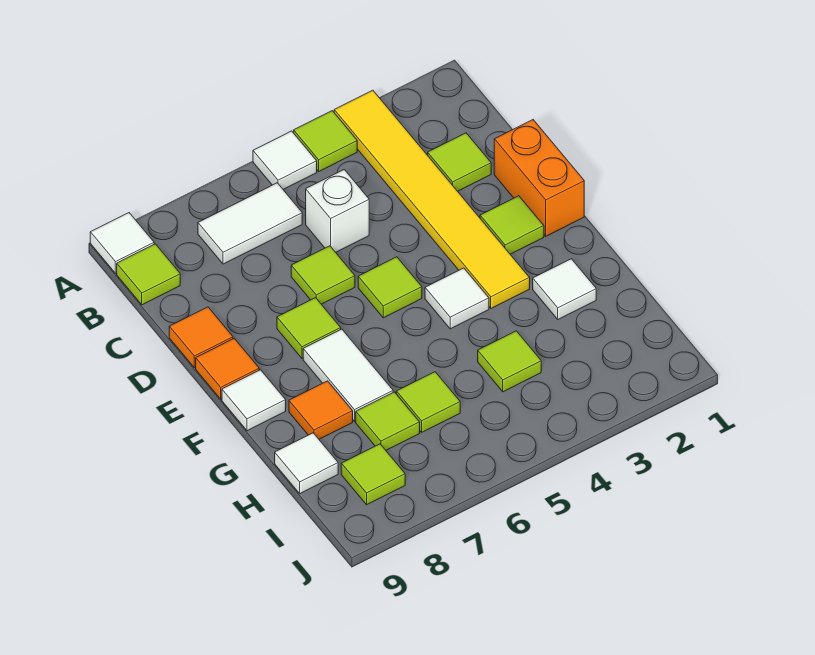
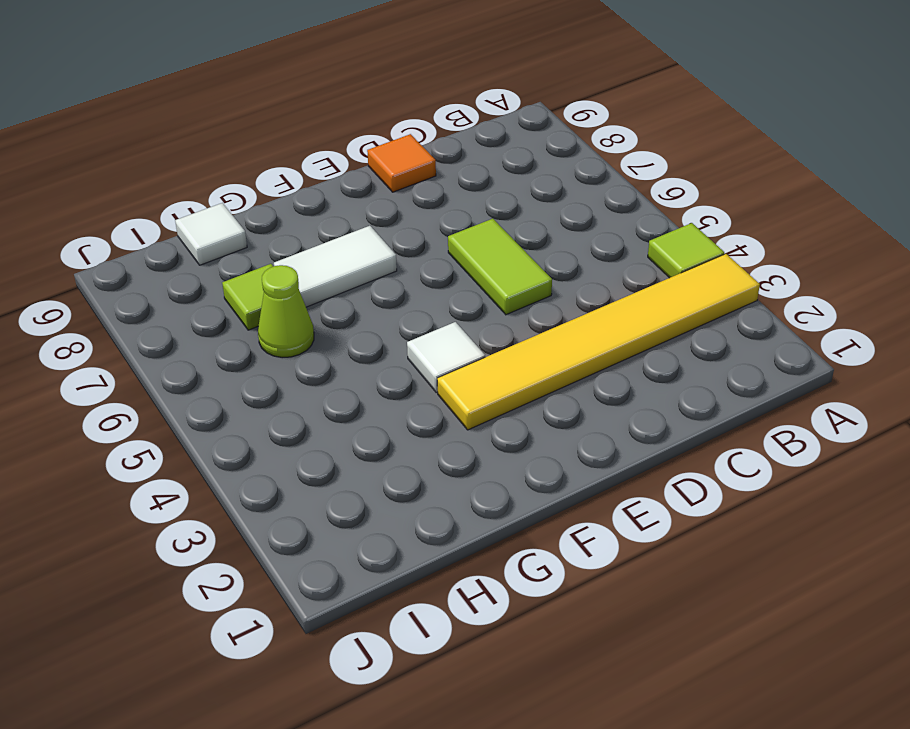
lime tile D5:D6 level 1 -> lime tile D6 level 1
lime cone H6 level 1 -> lime tile H6 level 1
none -> white tile A5 level 1
none -> white tile A9 level 1
none -> white tile B6:B7 level 1

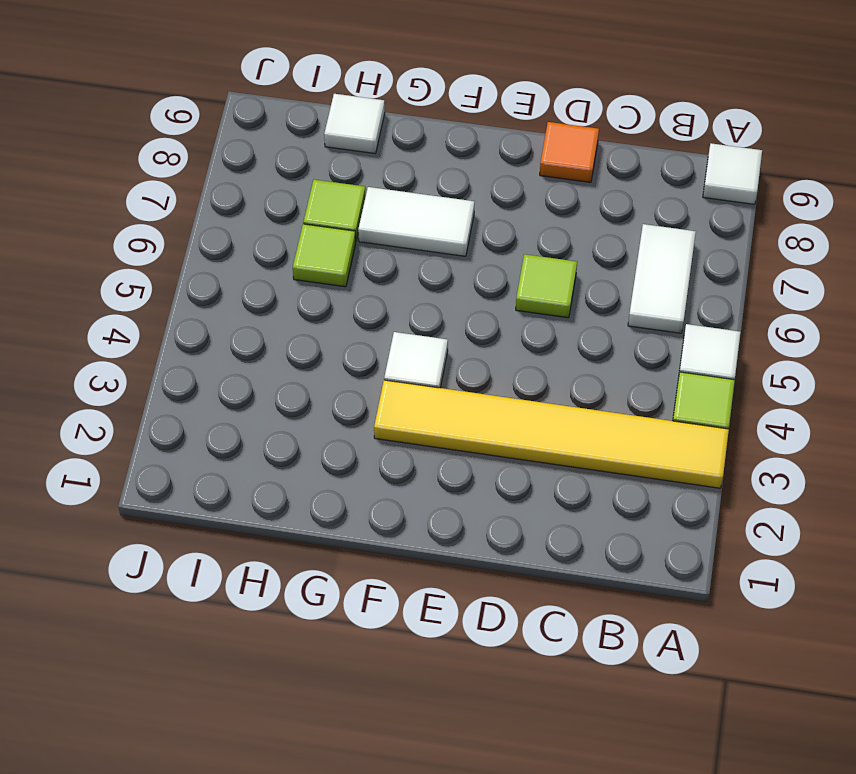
none -> lime tile B9 level 1
none -> lime tile C2 level 1
none -> white brick C5 level 1

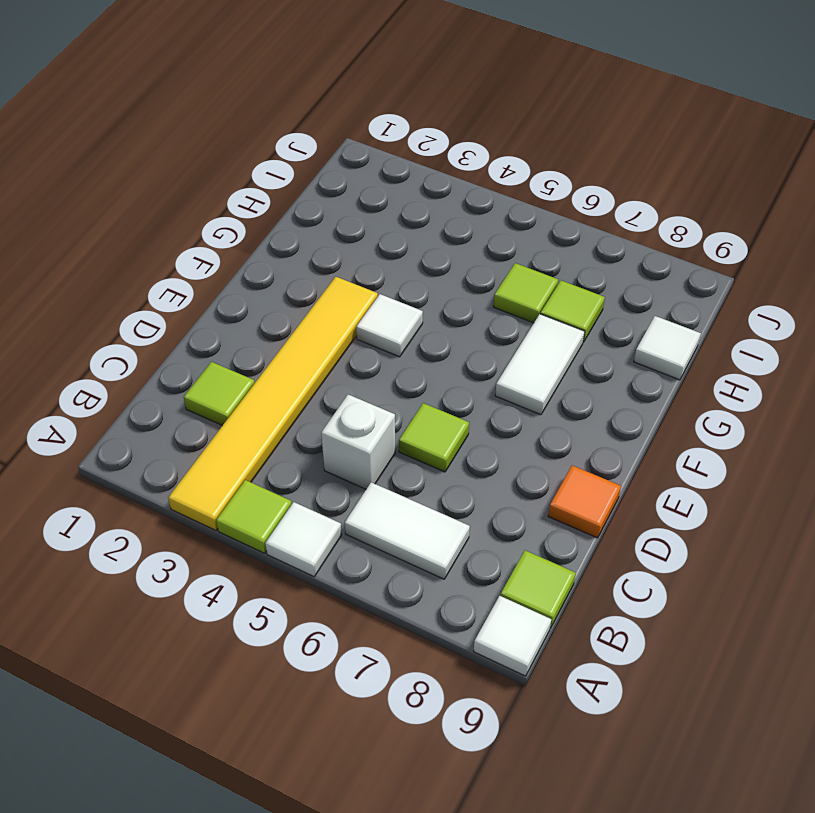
none -> orange brick D1:E1 level 1
none -> lime tile E2 level 1
none -> lime tile E5 level 1

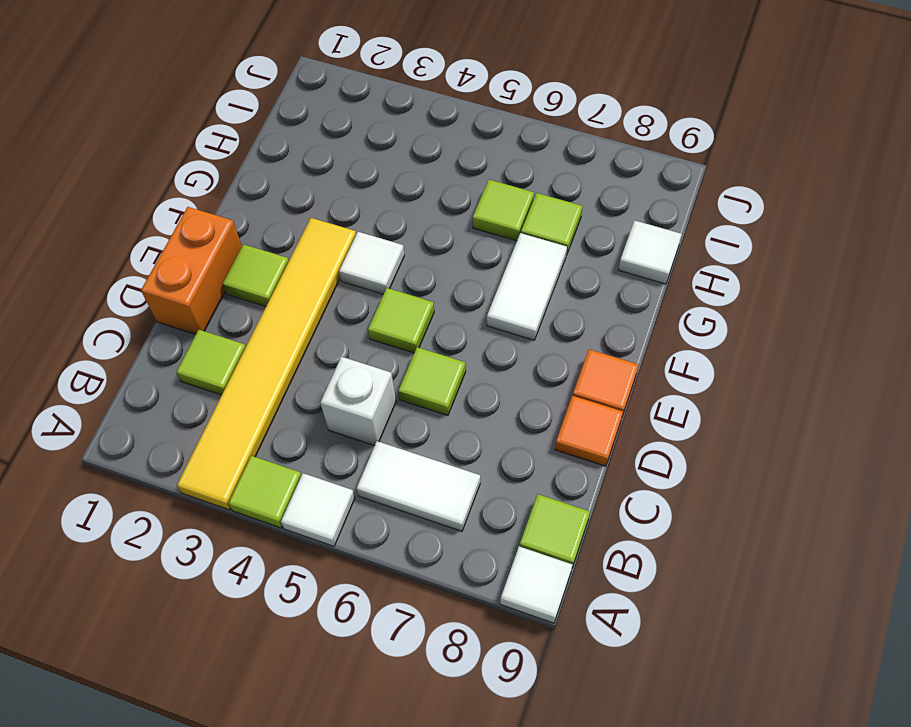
none -> lime tile E7 level 1
none -> white tile F9 level 1
none -> white tile G2 level 1

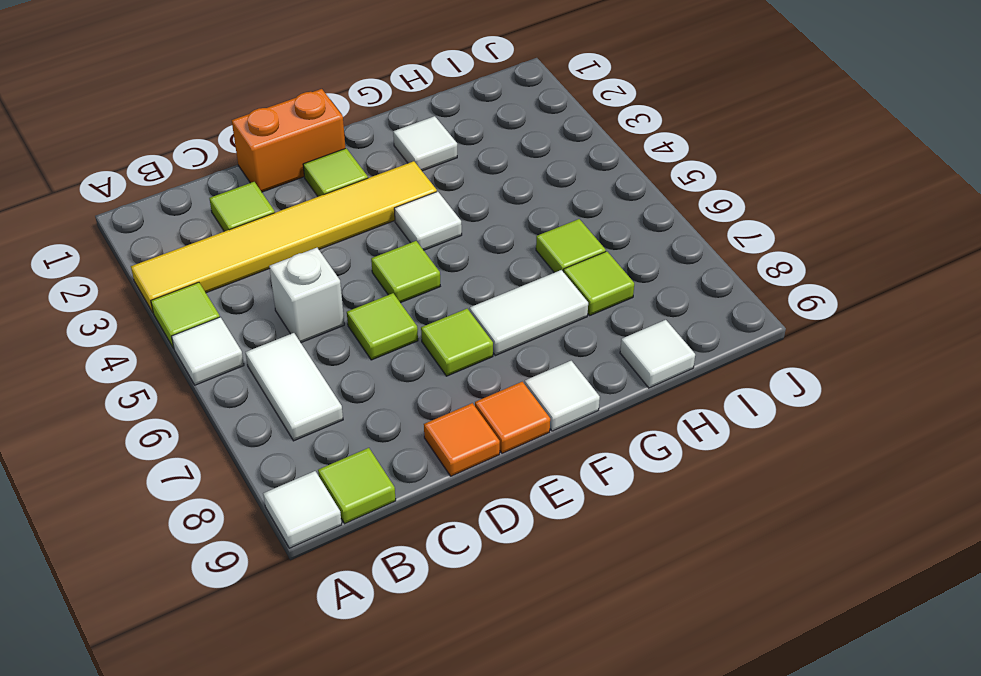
none -> orange tile G8 level 1
none -> lime tile H4 level 1
none -> lime tile I8 level 1

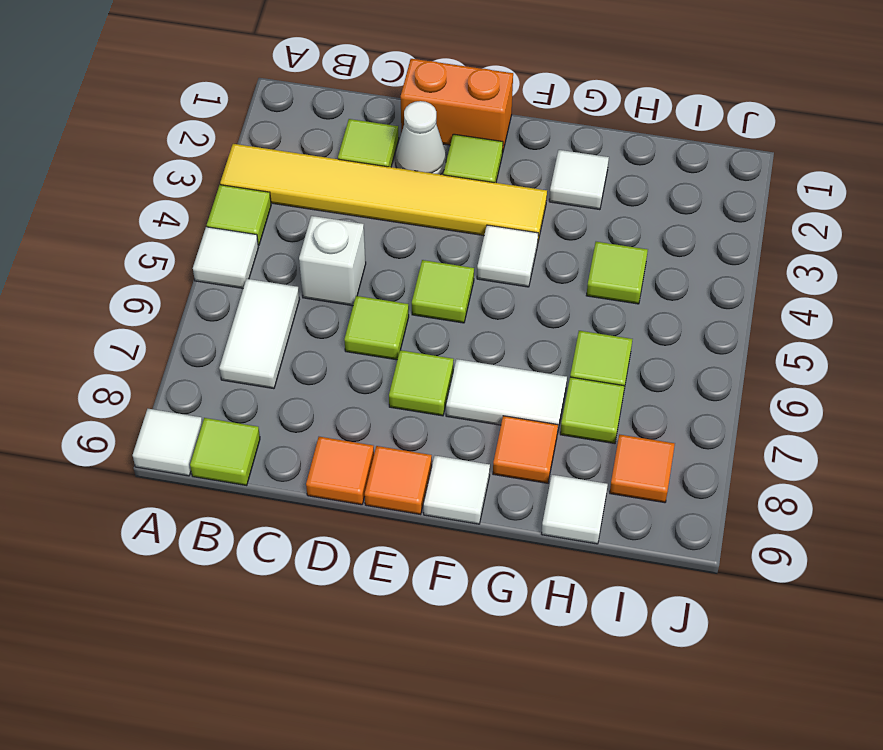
white cone D2 level 1 -> none
orange tile I8 level 1 -> lime tile I8 level 1

